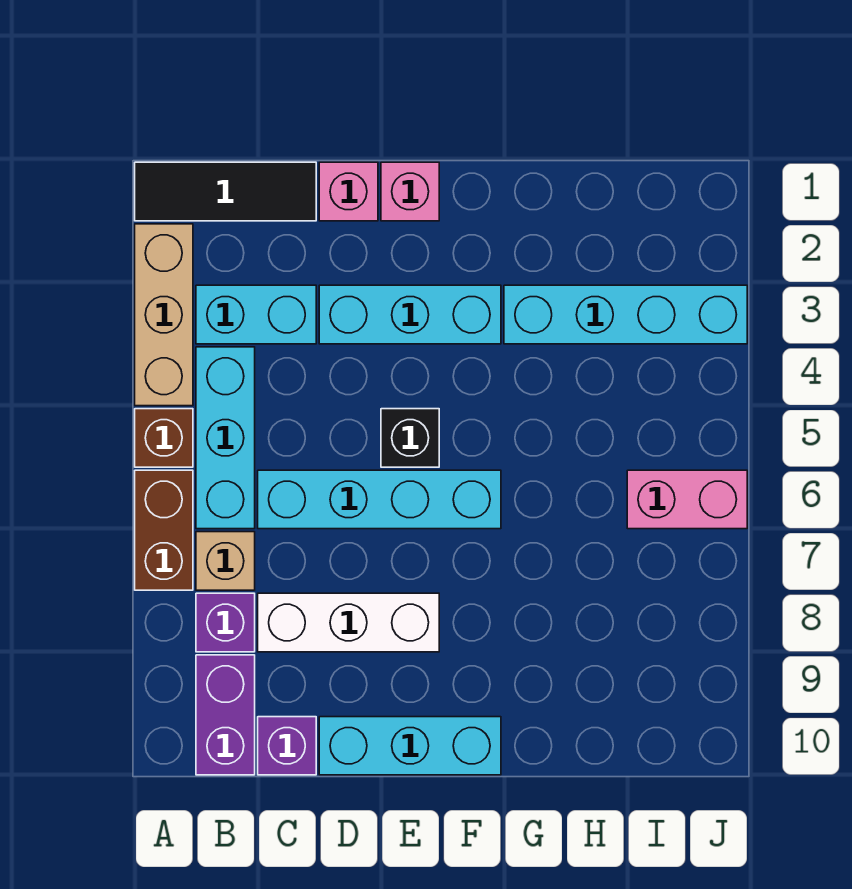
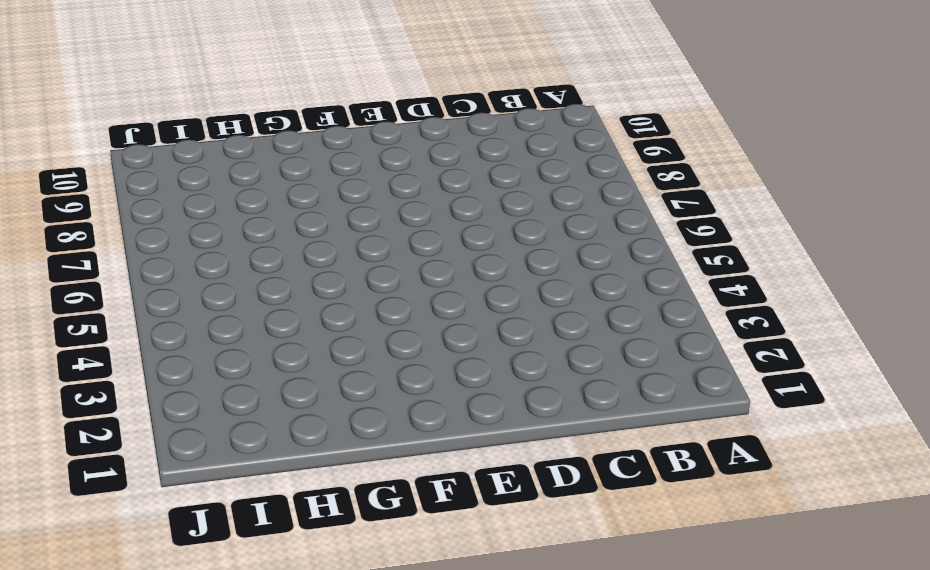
none -> black tile A1:C1 level 1
none -> tan brick A2:A4 level 1
none -> brown brick A5 level 1

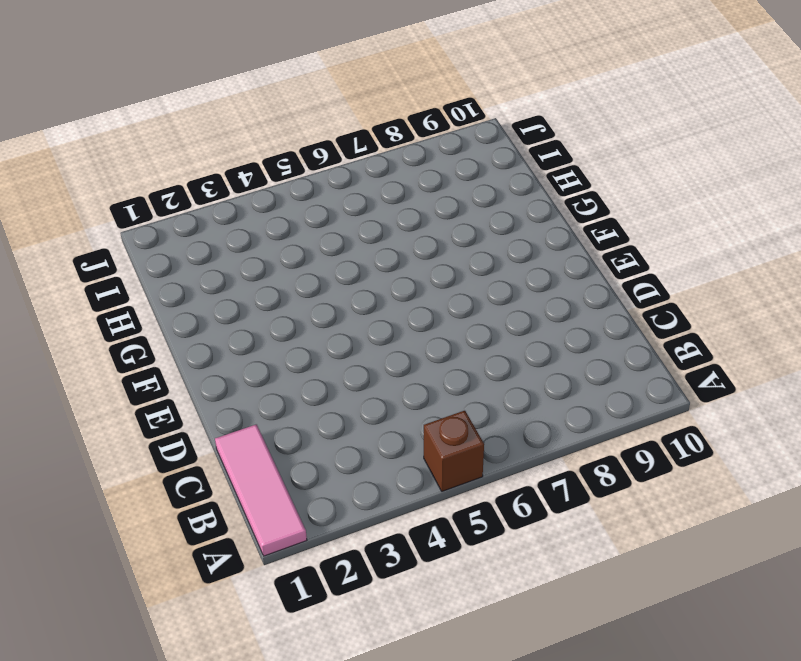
pink tile A1:C1 level 1 -> black tile A1:C1 level 1
none -> tan brick A2:A4 level 1
none -> brown brick A6:A7 level 1
none -> cyan brick B3:C3 level 1

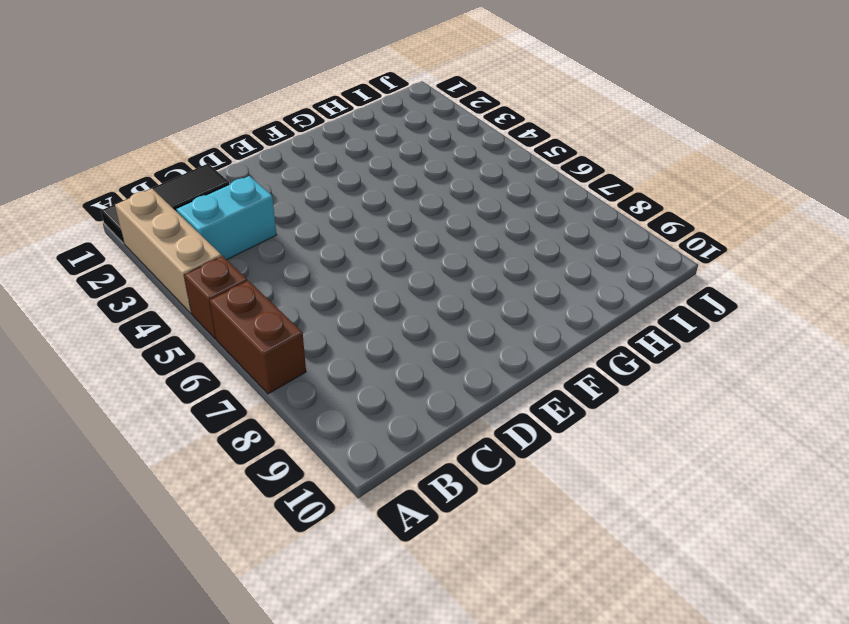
none -> cyan brick B4:B6 level 1
none -> tan brick B7 level 1
none -> purple brick B8 level 1

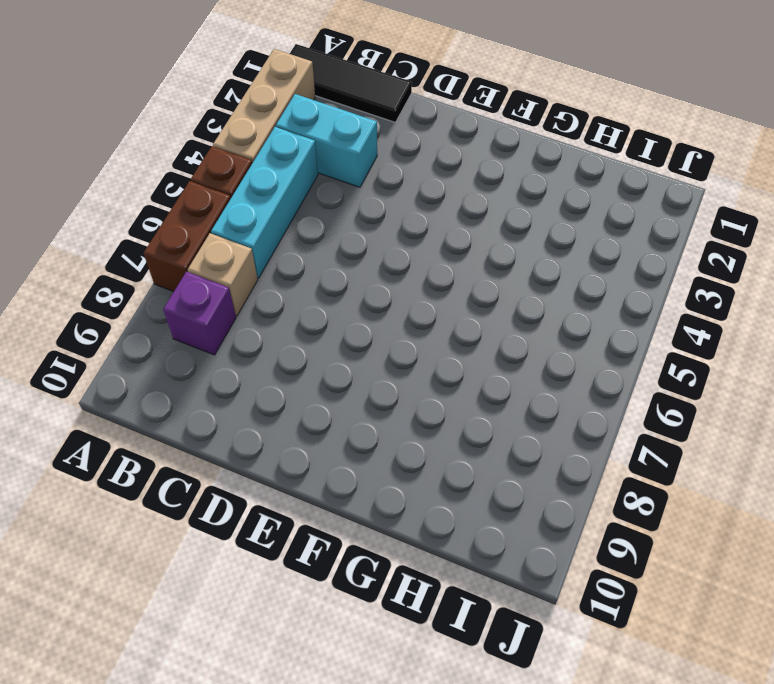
none -> purple brick B9:B10 level 1
none -> cyan brick C6:F6 level 1
none -> white brick C8:E8 level 1

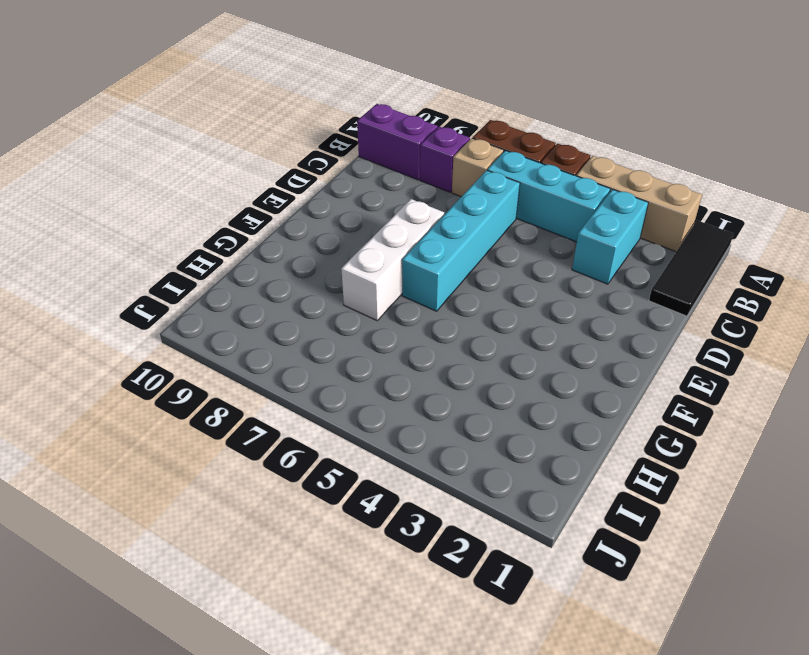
white brick E7:G7 level 1 -> white brick C8:E8 level 1
none -> purple brick C10 level 1
none -> pink brick D1 level 1
none -> cyan brick D3:F3 level 1

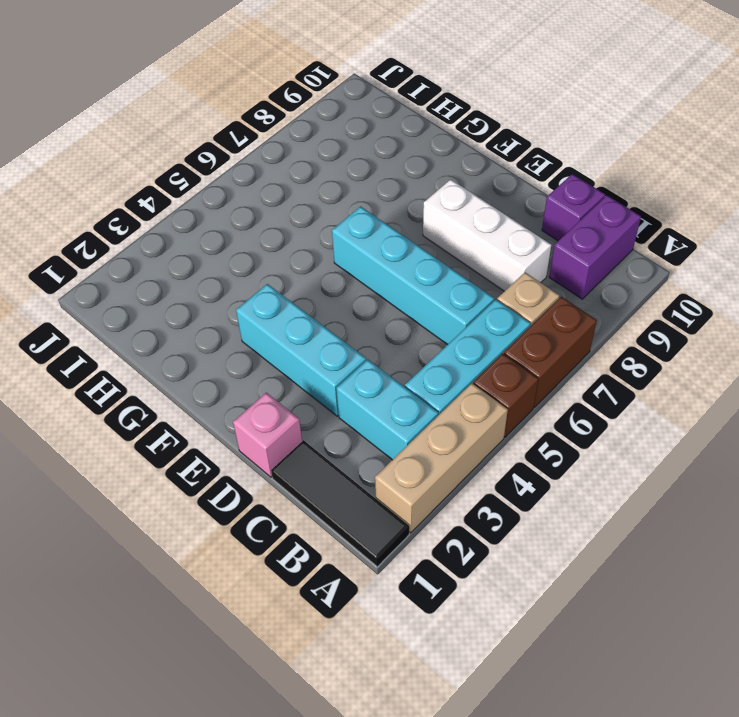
none -> purple brick B8 level 1
none -> cyan brick D10:F10 level 1
none -> pink brick E1 level 1

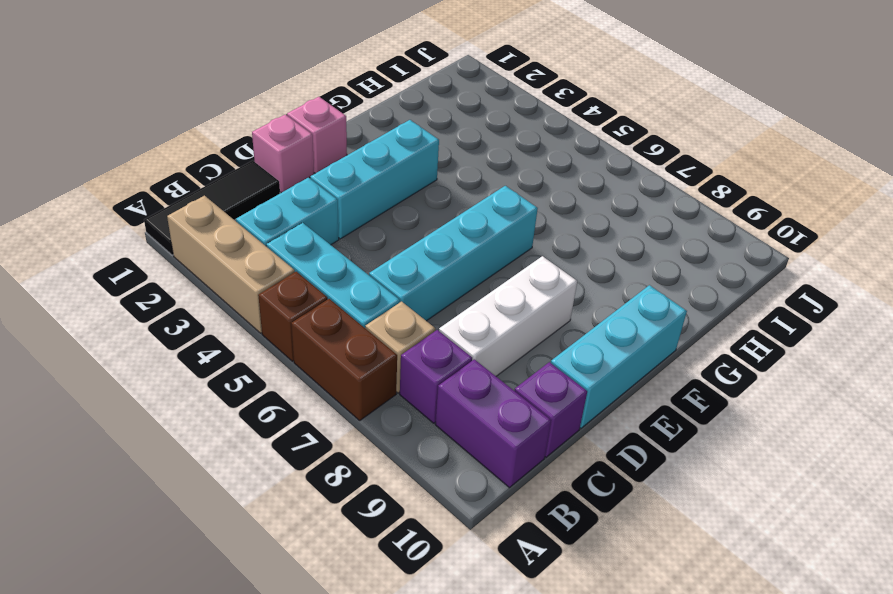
none -> black brick E5 level 1
none -> cyan brick G3:J3 level 1
none -> pink brick I6:J6 level 1

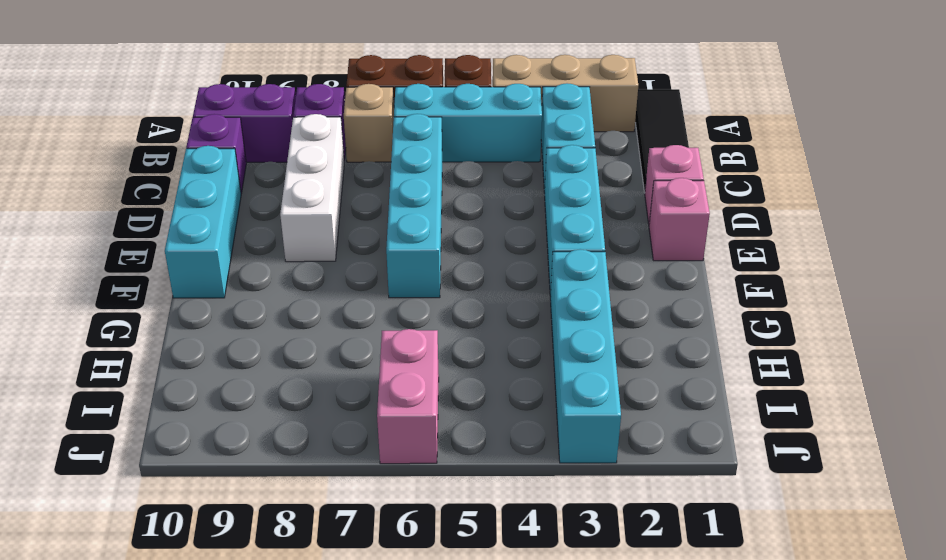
none -> black brick E5 level 1

